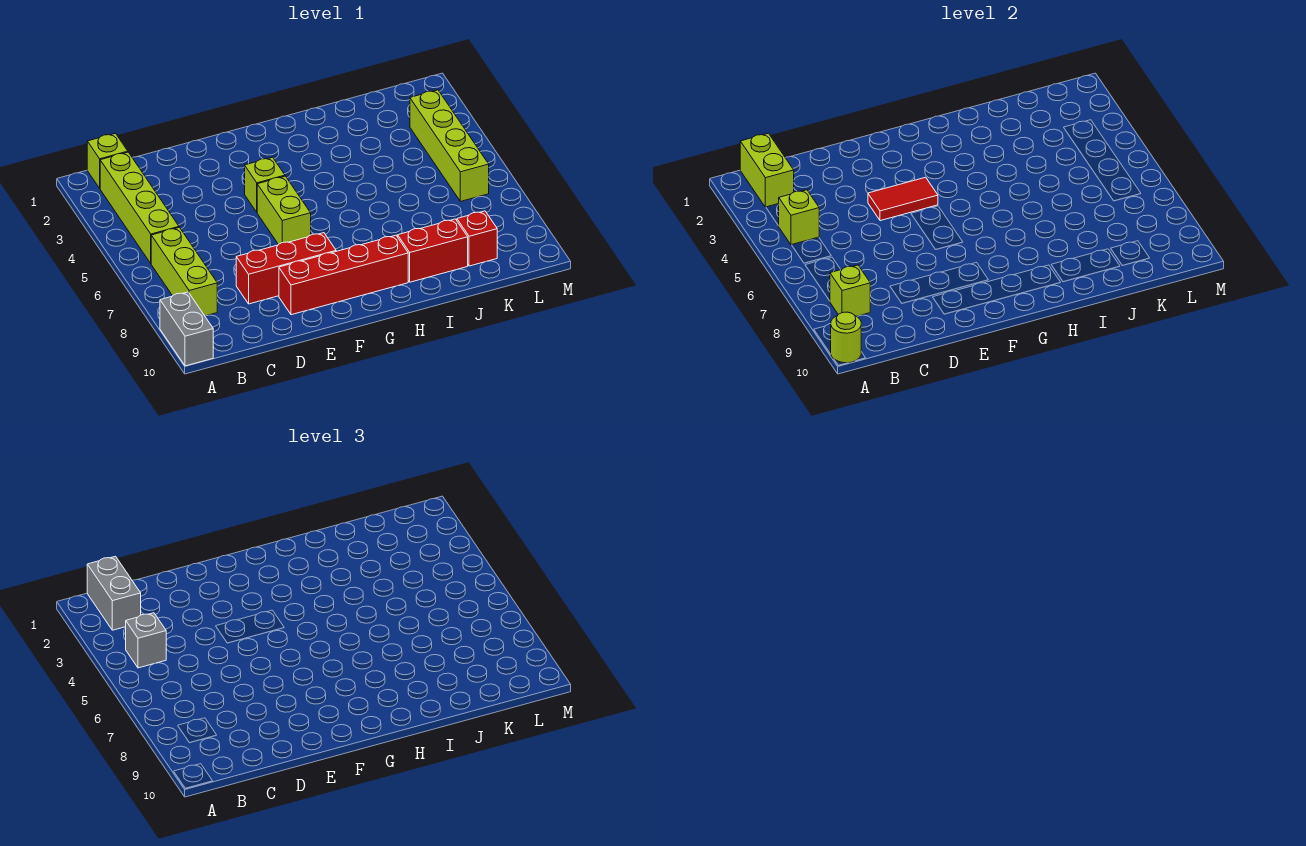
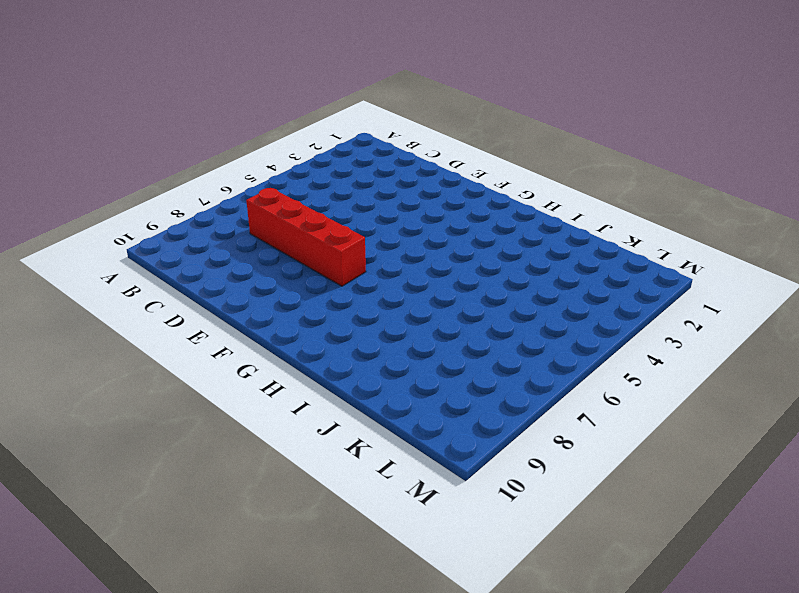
red brick C7:F7 level 1 -> red brick E9:H9 level 1
none -> grey brick A9:A10 level 1
none -> lime brick B1 level 1
none -> lime brick B2:B5 level 1

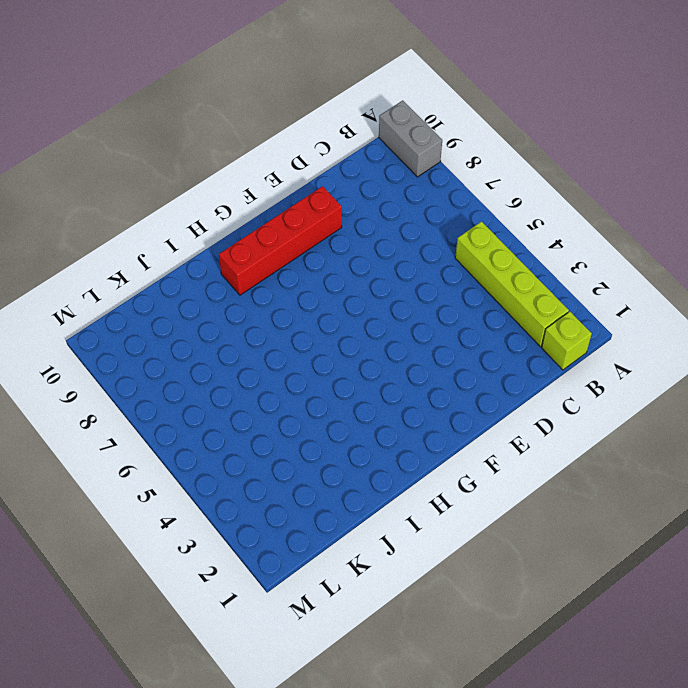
none -> lime brick B6:B8 level 1
none -> red brick D8:F8 level 1
none -> lime brick F4 level 1

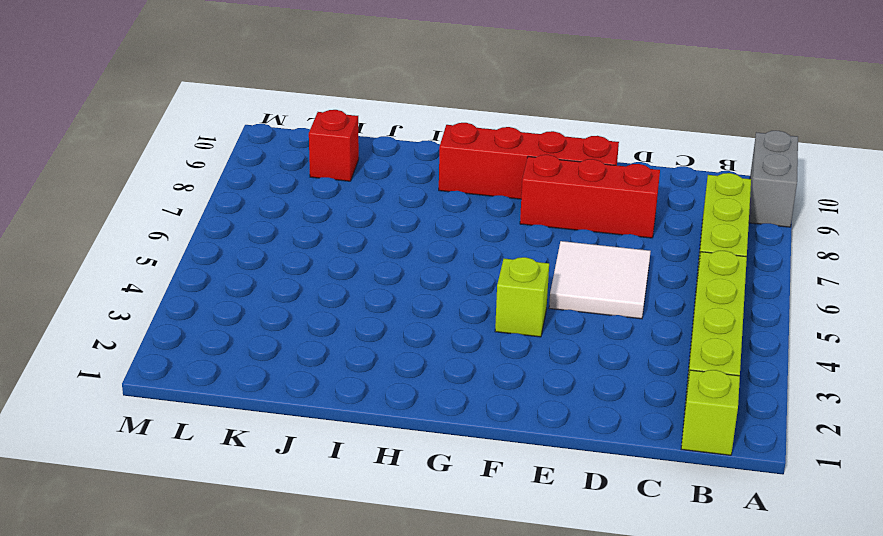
white tile D5:E6 level 1 -> none
none -> lime brick F5:F6 level 1
none -> red brick I9:J9 level 1
none -> lime brick L3:L6 level 1

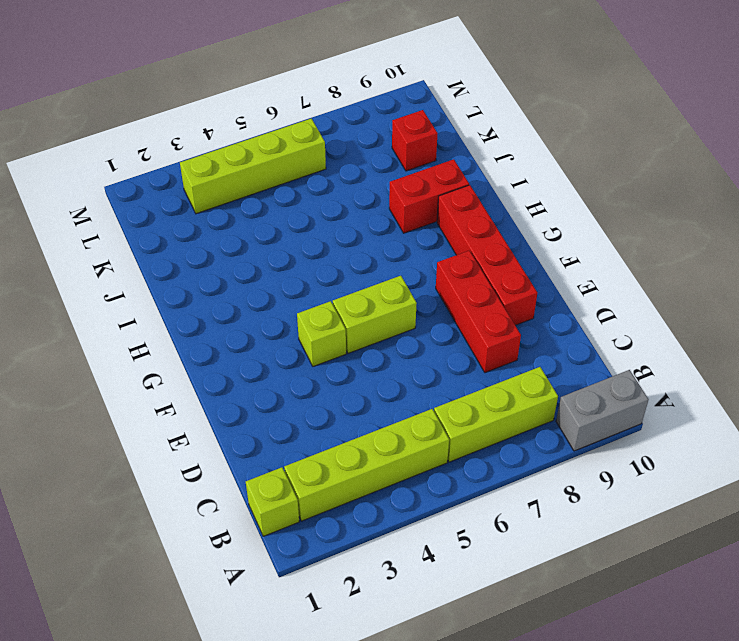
red brick I8:I9 level 1 -> red brick I9:J9 level 1
none -> lime round brick A10 level 2
none -> lime brick B1:B2 level 2
none -> lime brick B4 level 2

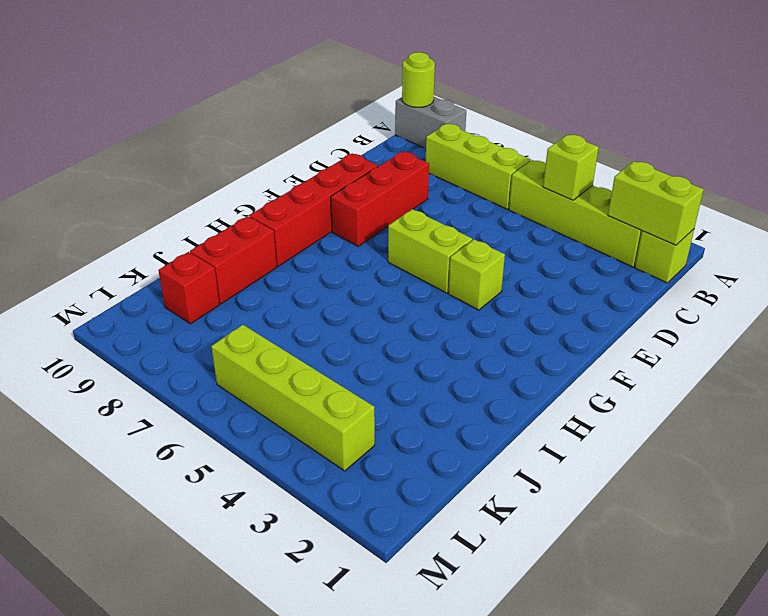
none -> lime brick B8 level 2
none -> red tile E4:F4 level 2
none -> grey brick B1:B2 level 3

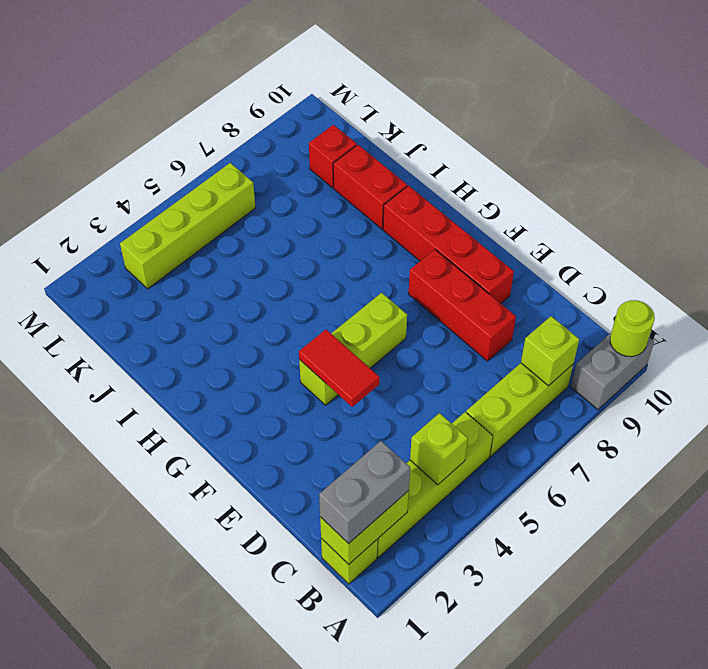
none -> grey brick B4 level 3

